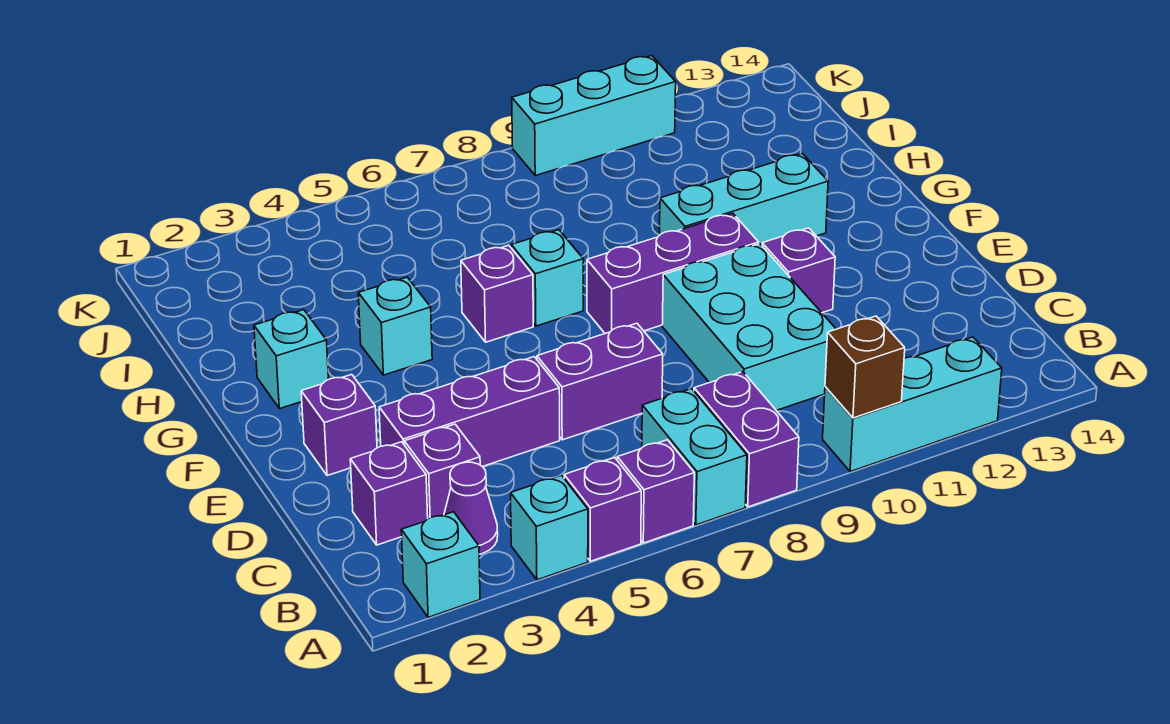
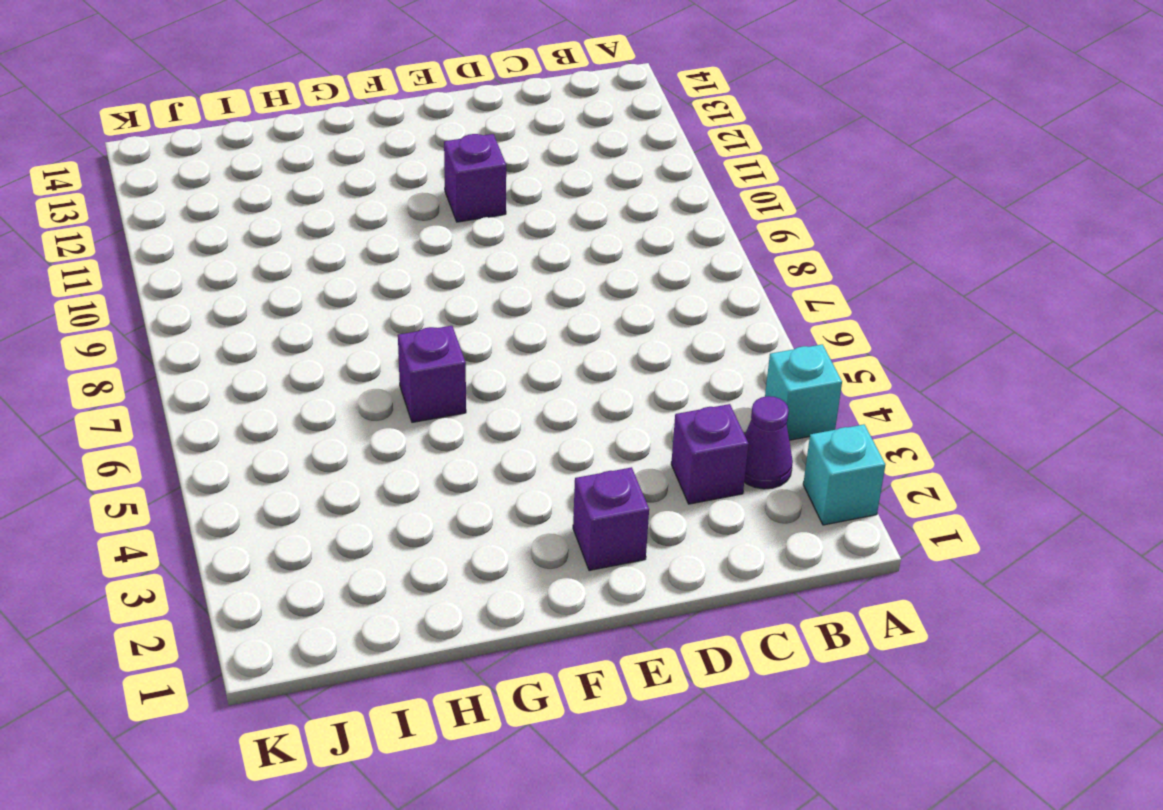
none -> purple brick A5 level 1
none -> purple brick A6 level 1
none -> cyan brick A7:B7 level 1

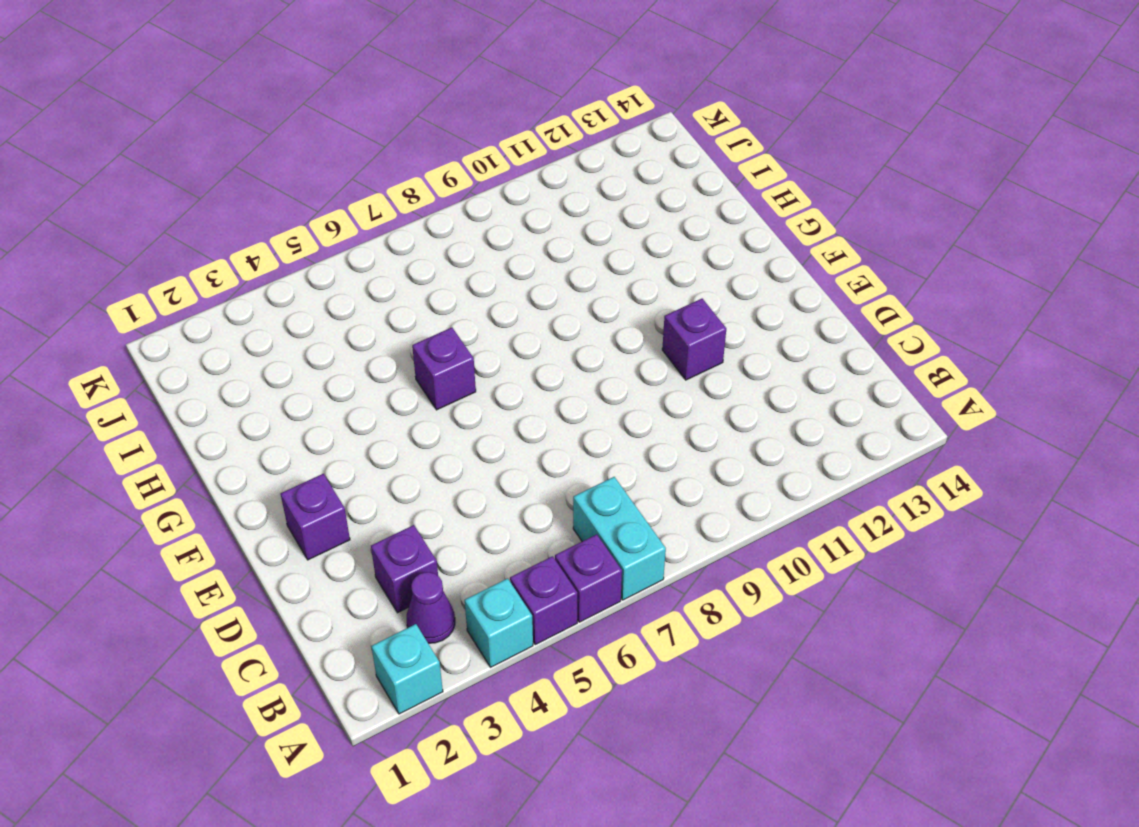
none -> purple brick A8:B8 level 1
none -> cyan brick A10:A12 level 1
none -> purple brick C2 level 1

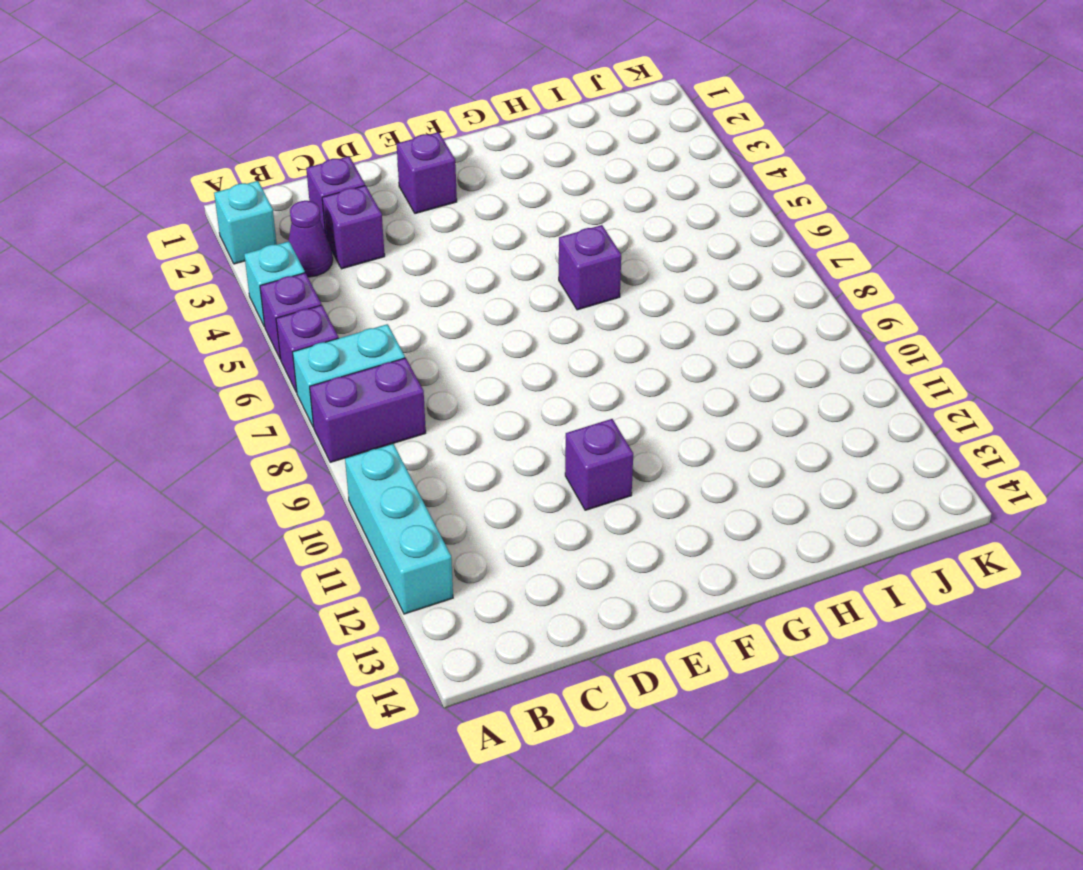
none -> cyan brick C9:E10 level 1
none -> purple brick D3:D5 level 1
none -> purple brick D6:D7 level 1

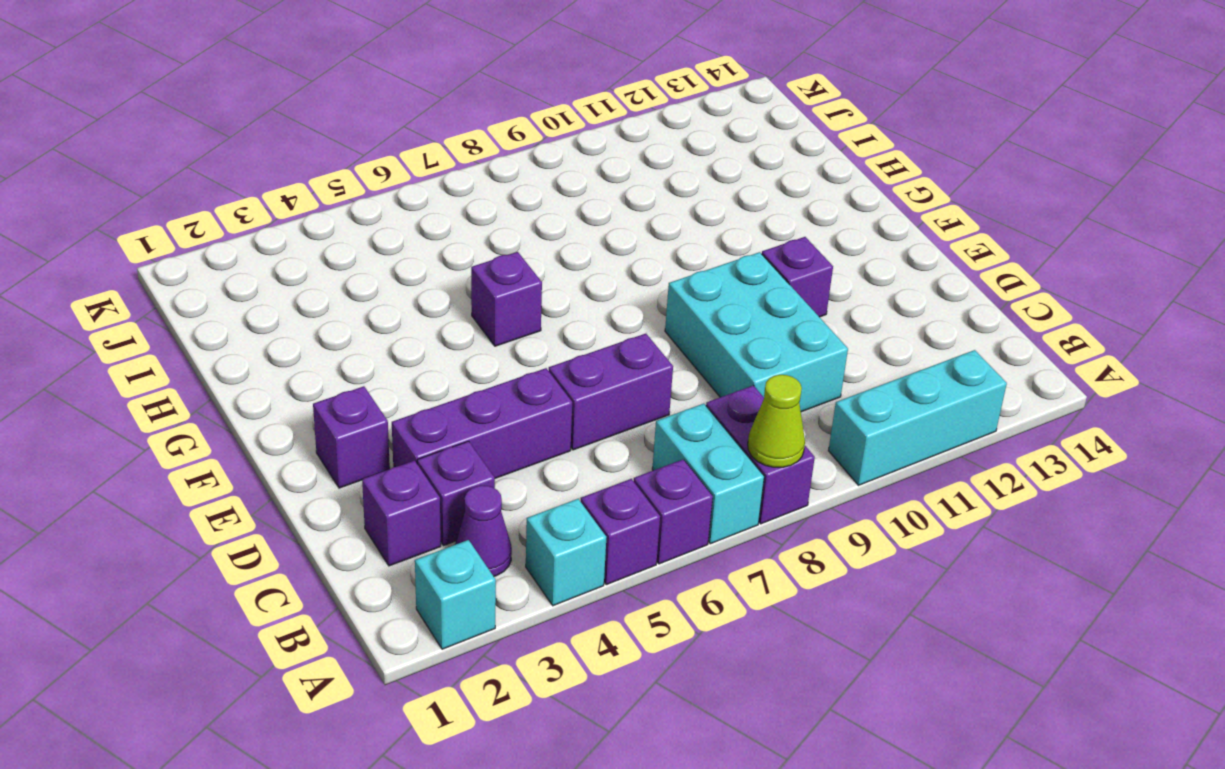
lime cone A8 level 2 -> none
none -> purple brick F8:F10 level 1
none -> cyan brick G2 level 1
none -> cyan brick G4 level 1

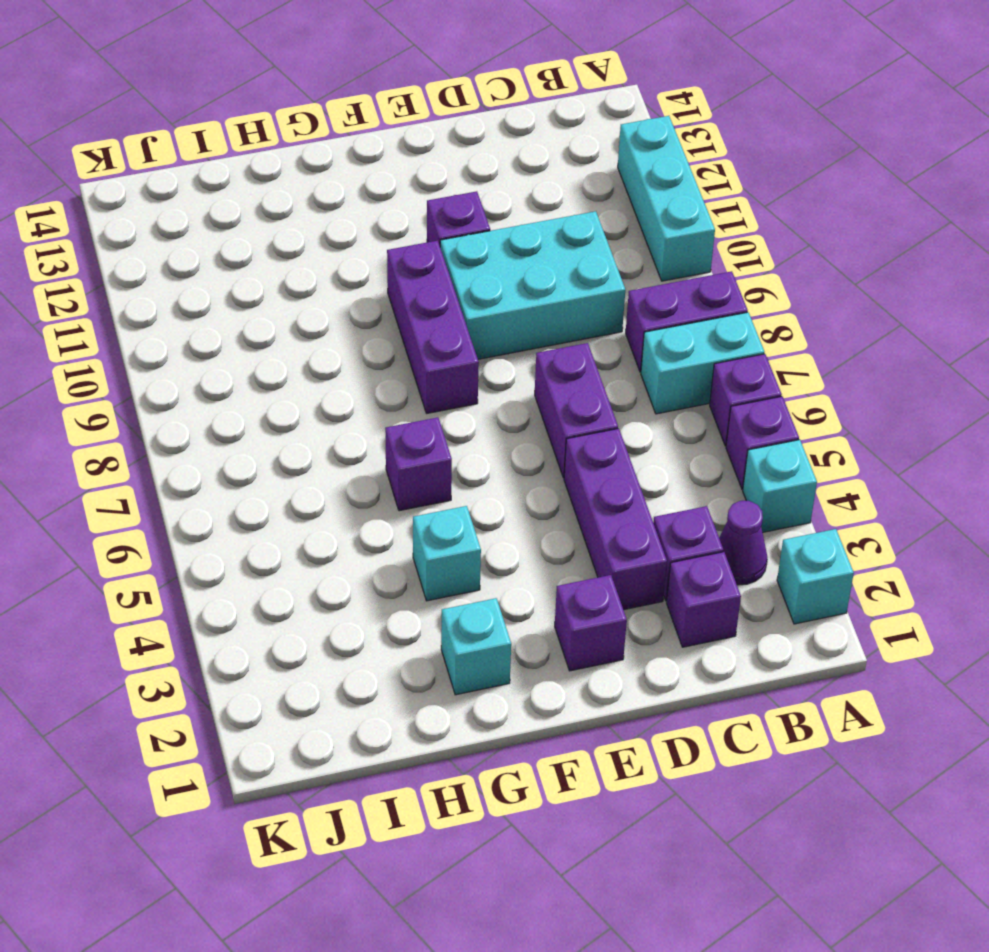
none -> cyan brick G7 level 1
none -> cyan brick G10:G12 level 1
none -> cyan brick K9:K11 level 1

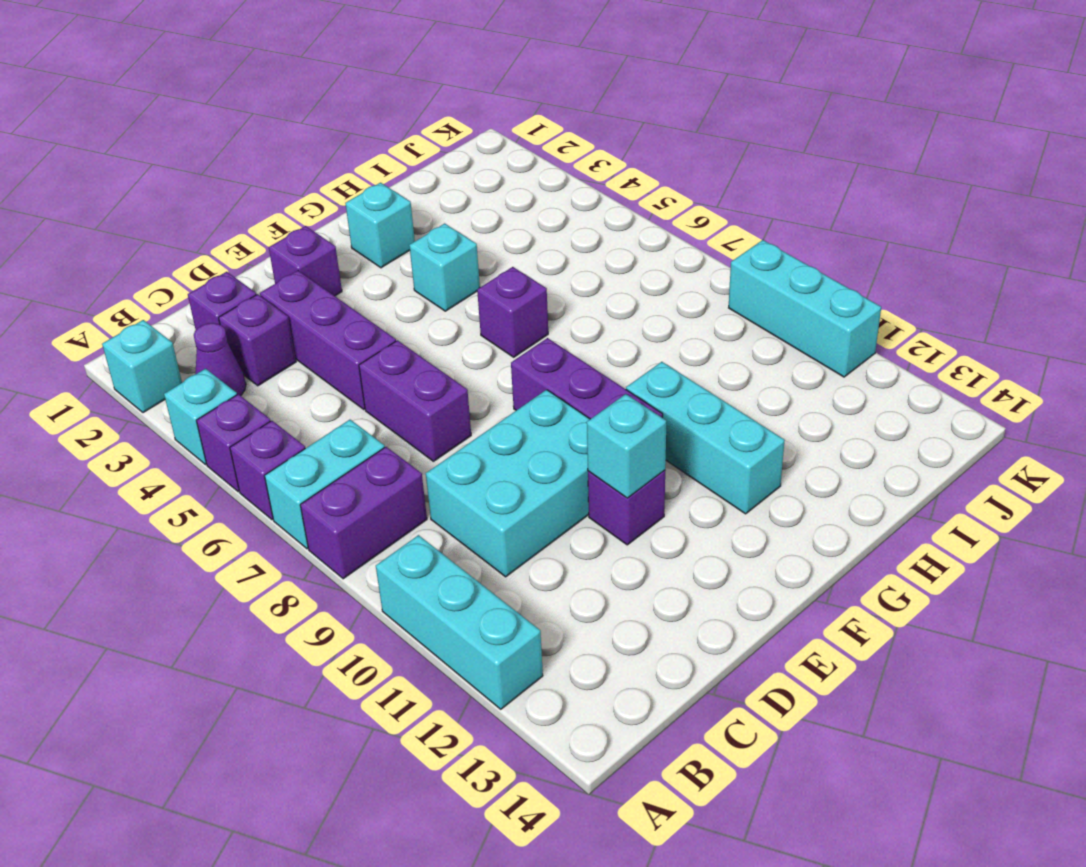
cyan brick E11 level 2 -> cyan brick G7 level 1
none -> brown brick A10 level 2

